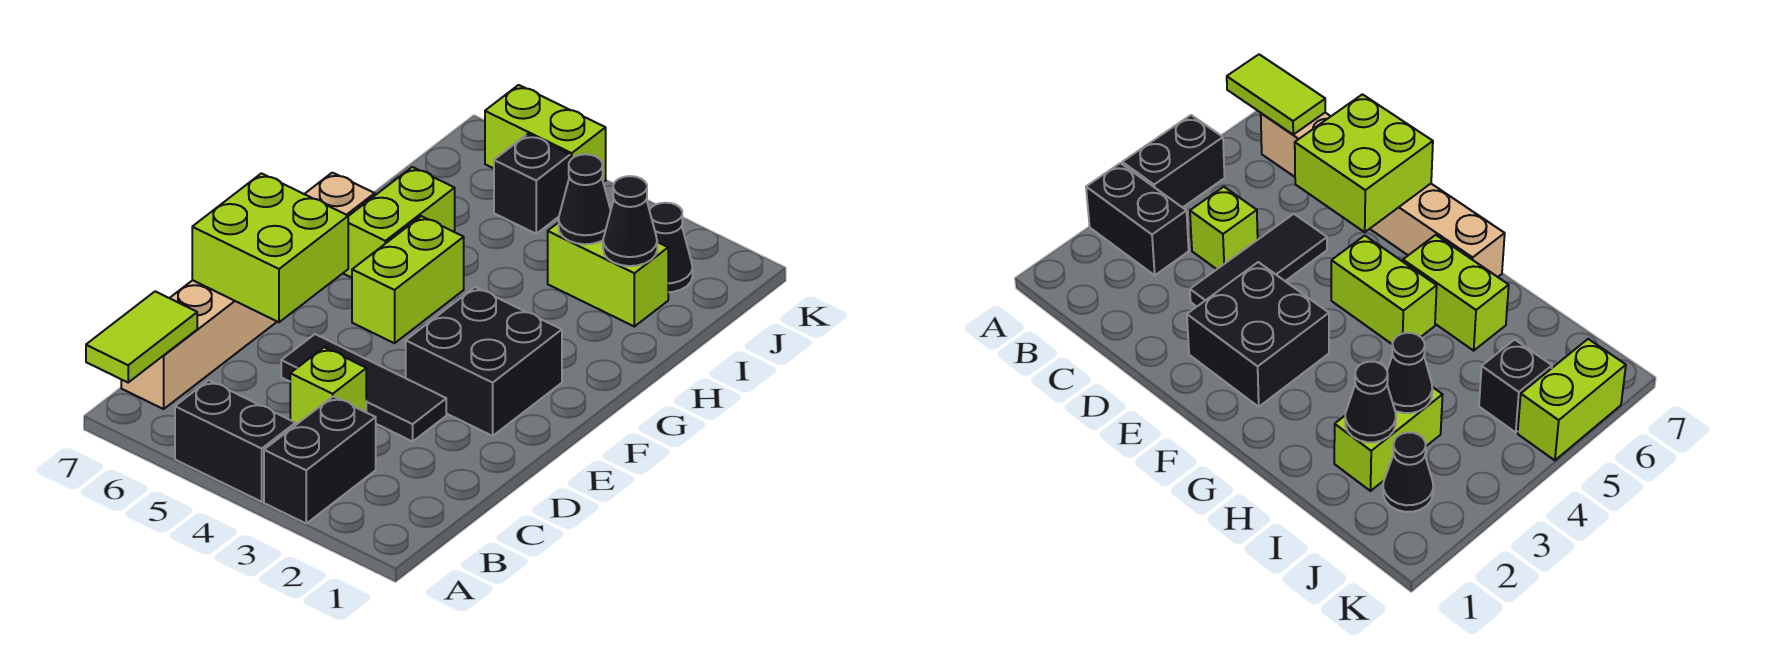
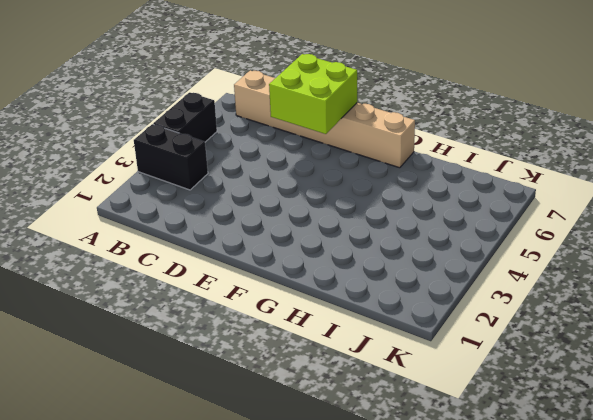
none -> lime brick C4 level 1
none -> black tile D3:D5 level 1
none -> black brick E2:F3 level 1

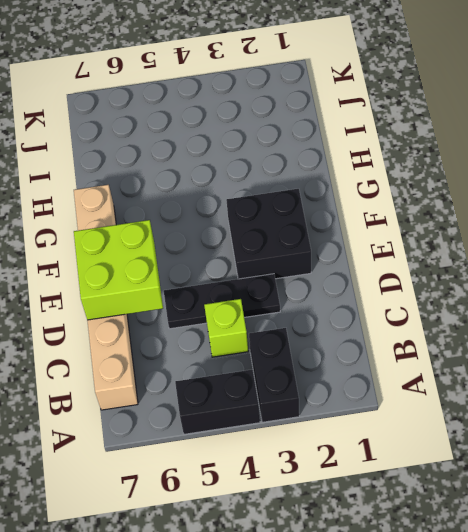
black plate D3:D5 level 1 -> black tile D3:D5 level 1
none -> lime brick F5:G5 level 1
none -> lime brick G6:H6 level 1
none -> lime brick I2:I3 level 1

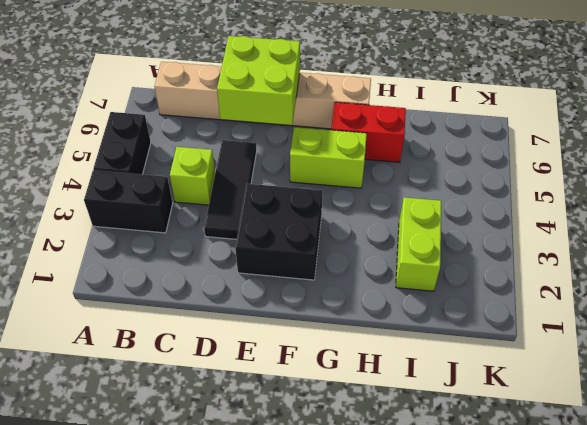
red brick G6:H6 level 1 -> lime brick G6:H6 level 1
none -> black cone J2 level 1
none -> black brick J5 level 1
none -> lime brick K5:K6 level 1

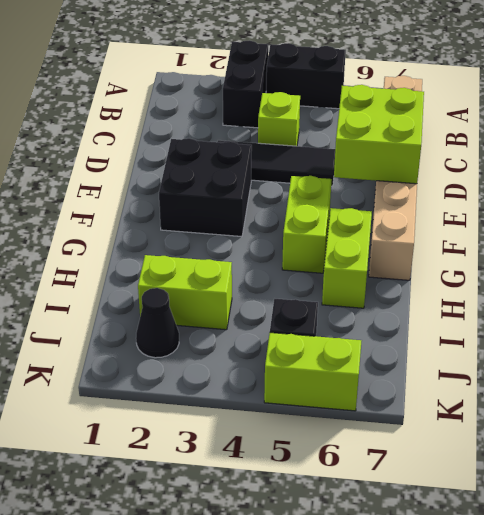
none -> lime tile A7:B7 level 2
none -> black cone I2 level 2
none -> black cone I3 level 2

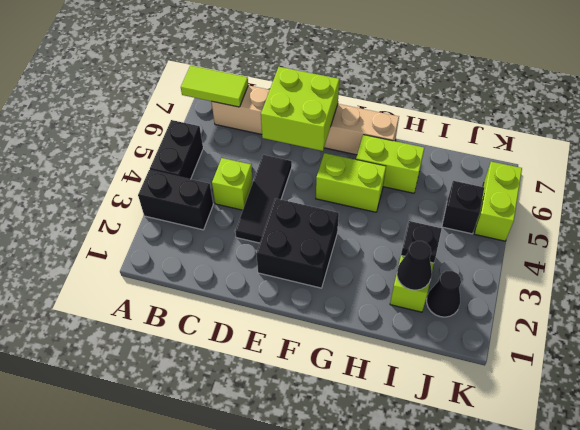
black plate I3 level 2 -> black cone I3 level 2

